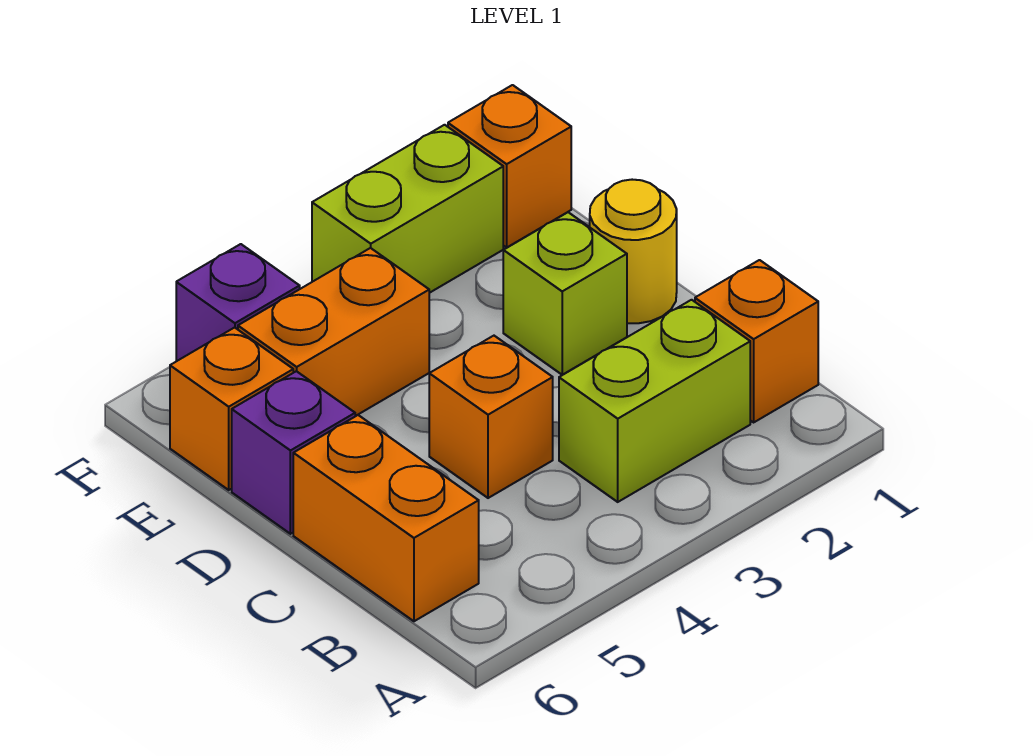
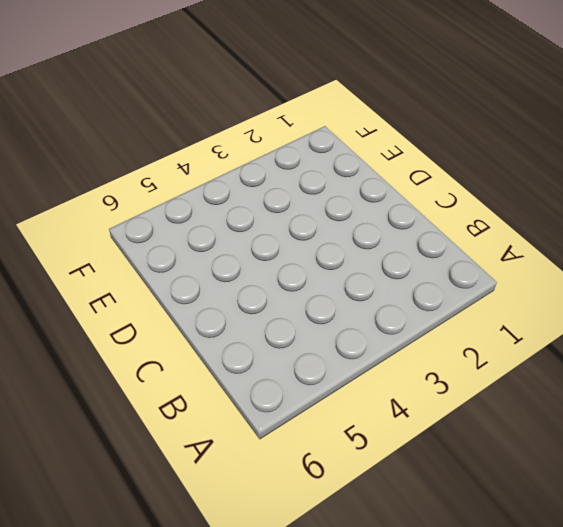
none -> orange brick B1 level 1
none -> lime brick B2:B3 level 1
none -> orange brick B6:C6 level 1

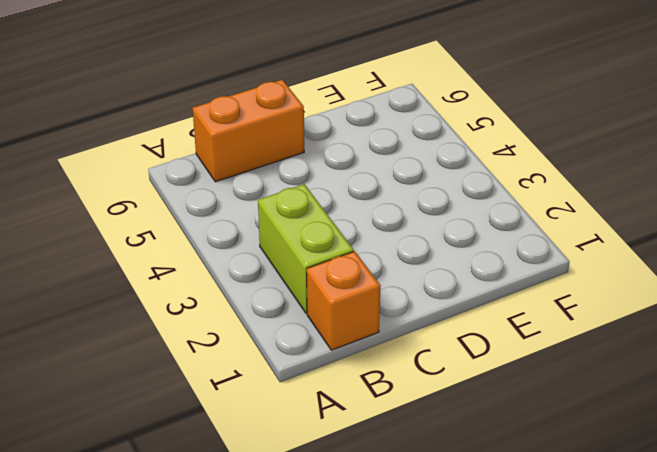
none -> orange brick C4 level 1
none -> yellow round brick D1 level 1
none -> lime brick D2 level 1

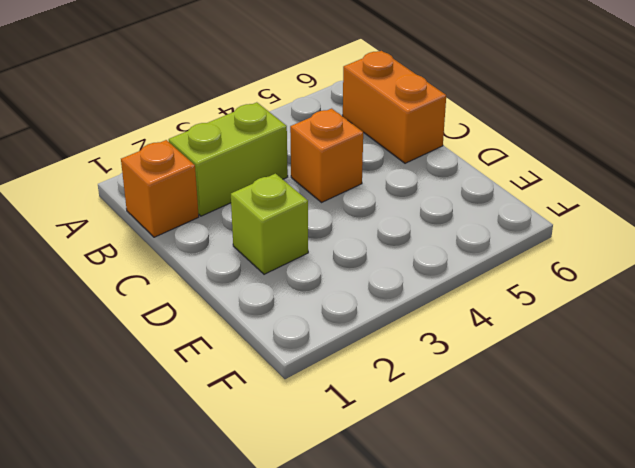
none -> yellow round brick D1 level 1
none -> purple brick D6 level 1
none -> orange brick E4:E5 level 1

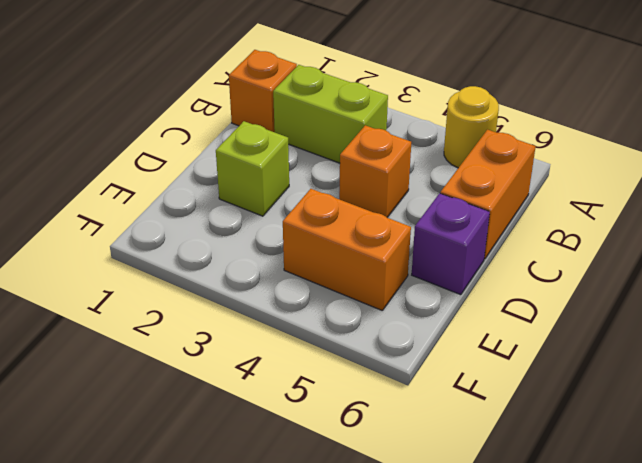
yellow round brick A5 level 1 -> yellow round brick D1 level 1
none -> orange brick E6 level 1
none -> orange brick F1 level 1
none -> lime brick F2:F3 level 1

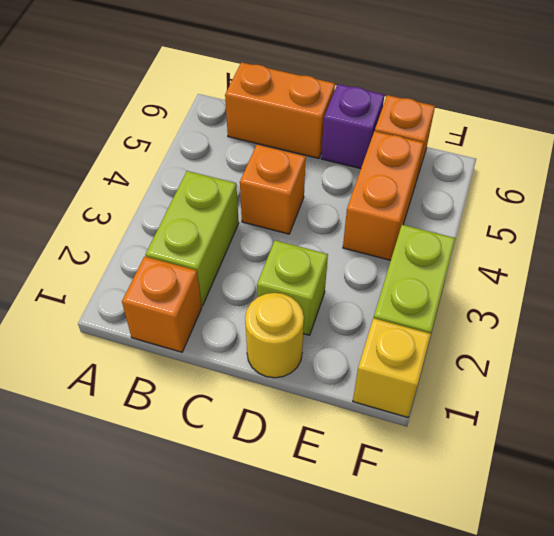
yellow brick F1 level 1 -> orange brick F1 level 1
none -> purple brick F5 level 1

